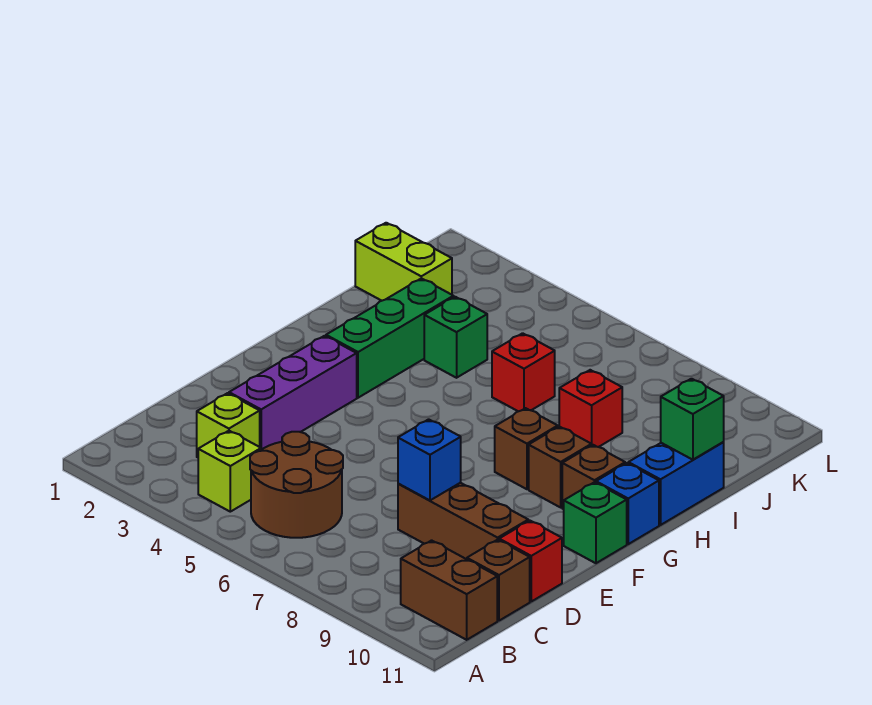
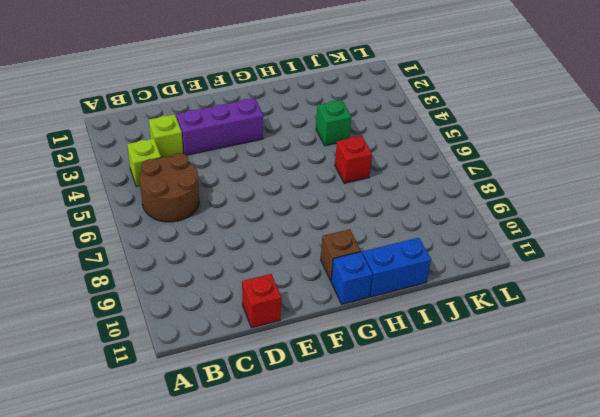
none -> brown brick B10:B11 level 1
none -> brown brick C11 level 1
none -> brown brick D8:D10 level 1

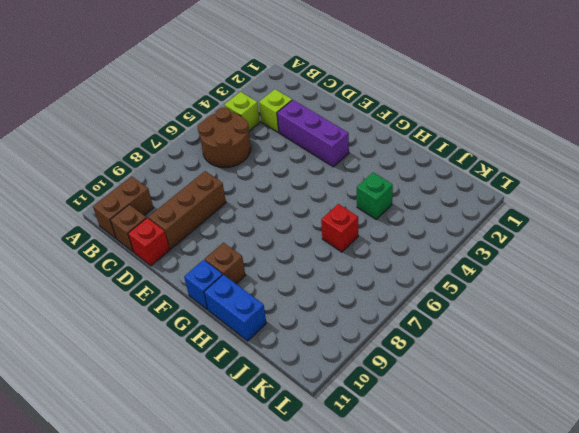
none -> green brick F11 level 1
none -> green brick G3:I3 level 1
none -> brown brick G8 level 1

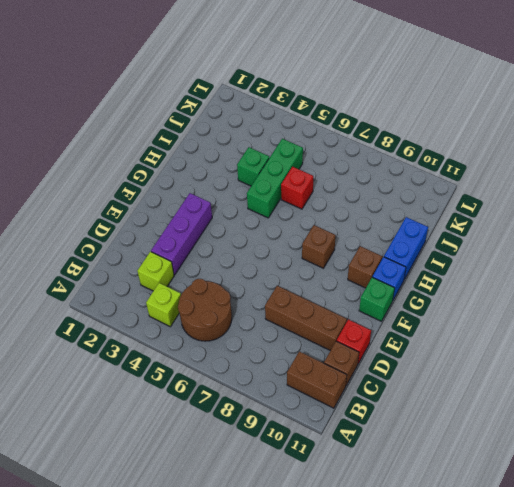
green brick H5:J5 level 1 -> green brick G3:I3 level 1
none -> brown brick G9 level 1
none -> red brick I8 level 1
none -> lime brick J1:J2 level 1

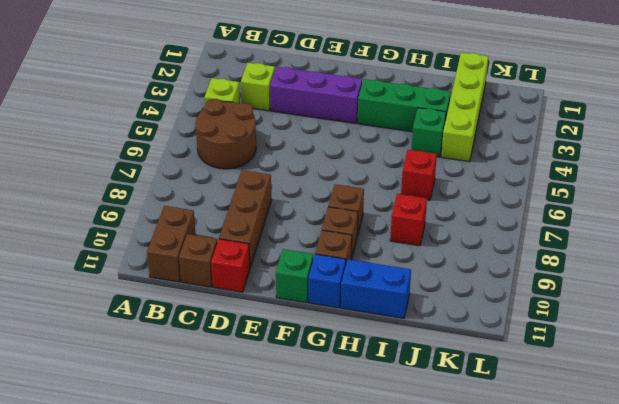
lime brick J1:J4 level 1 -> lime brick J1:J2 level 1
none -> blue brick D8 level 2
none -> green brick I11 level 2

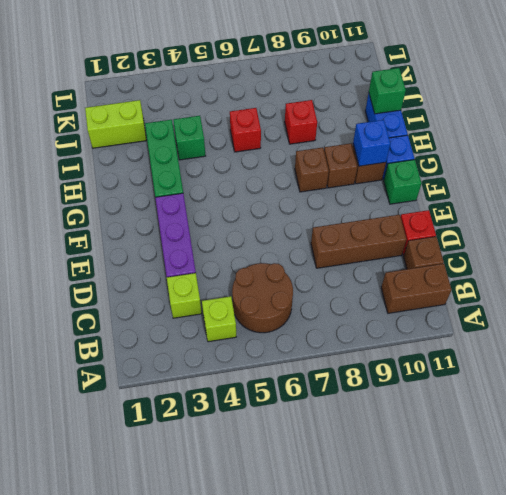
blue brick G10 level 2 -> blue brick D8 level 2

